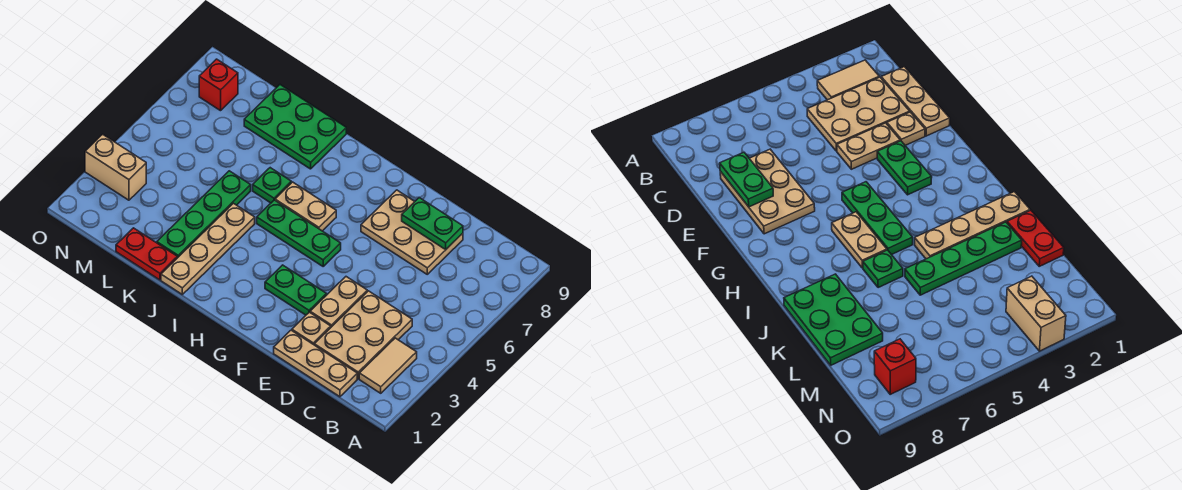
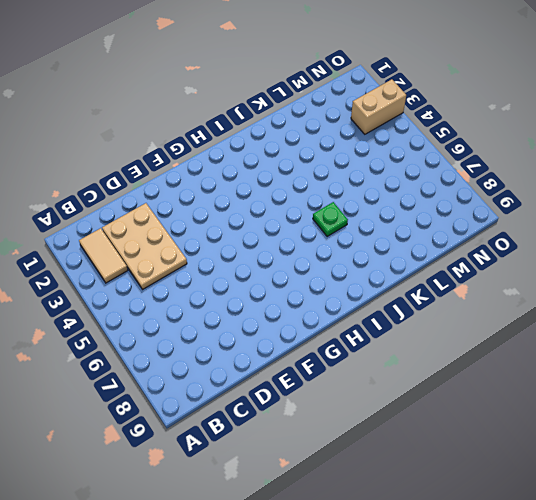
none -> tan plate C1:E1 level 1
none -> tan plate D7:F8 level 1
none -> tan plate E2 level 1

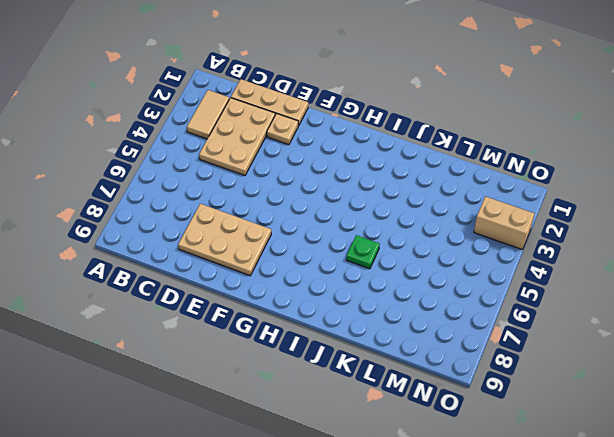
none -> tan plate E3:E4 level 1
none -> green plate F3:G3 level 1
none -> green plate G5:I5 level 1

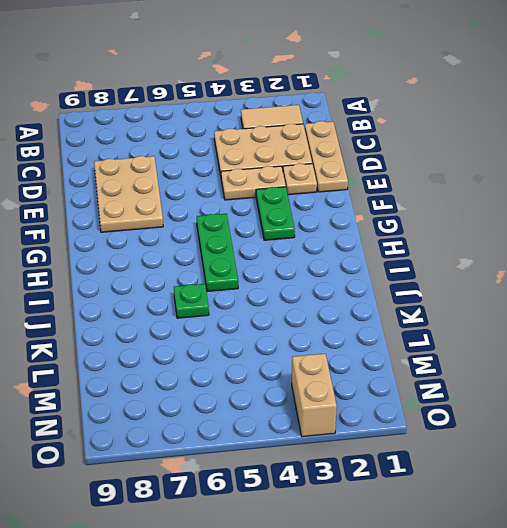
none -> tan plate H6:I6 level 1
none -> tan plate J1:J4 level 1
none -> green plate J8:L9 level 1

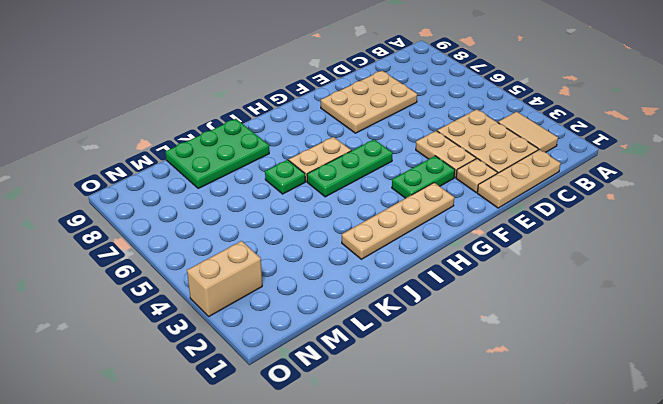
tan plate G2:J2 level 1 -> tan plate J1:J4 level 1
none -> red plate K1:L1 level 1
none -> green plate K2:K5 level 1
none -> red brick N8 level 1

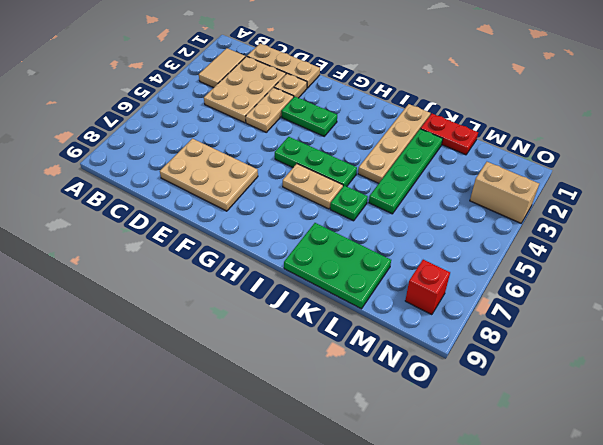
none -> green plate D8:E8 level 2

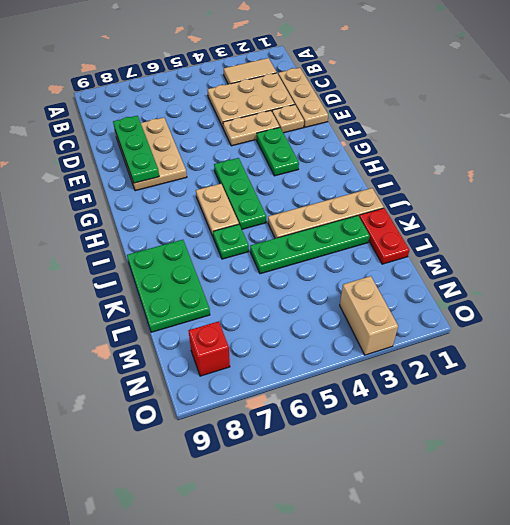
green plate D8:F8 level 2 -> green plate D8:E8 level 2

